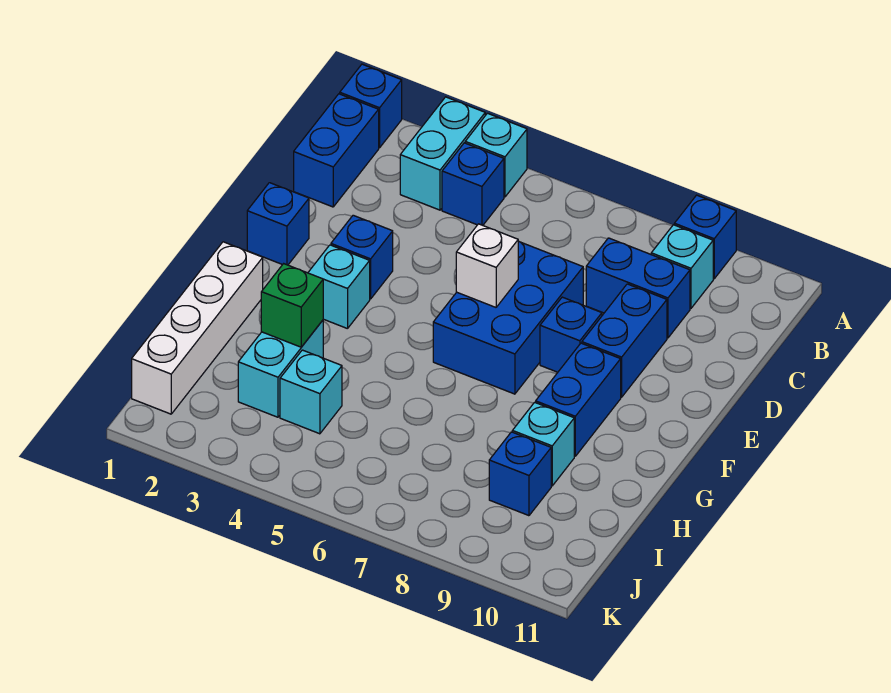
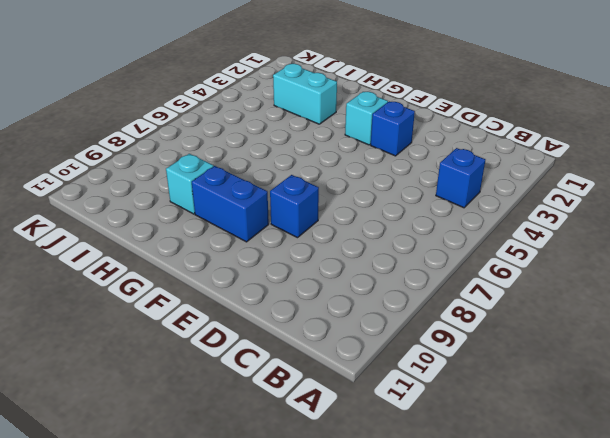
none -> blue brick A1 level 1
none -> cyan brick A3:B3 level 1
none -> cyan brick A4 level 1

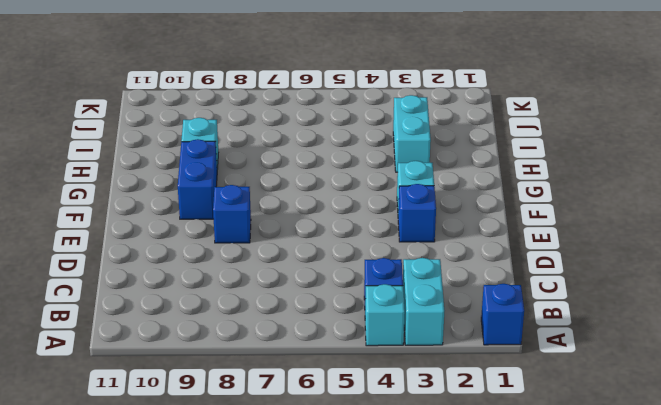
none -> blue brick A9 level 1
none -> blue brick B1:C1 level 1
none -> cyan brick B9 level 1

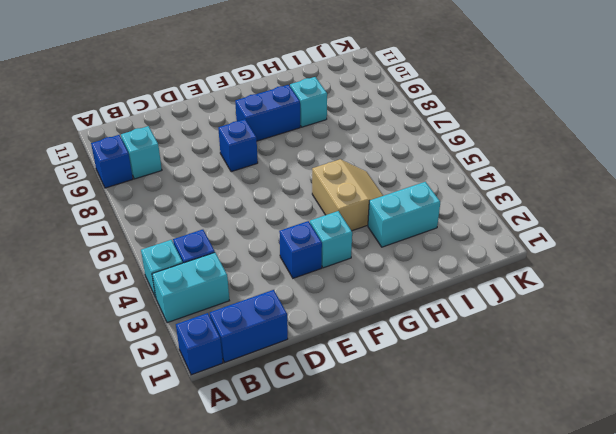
tan slope G4:H5 level 1 top G -> none
none -> blue brick C8:C9 level 1
none -> blue brick D6:F7 level 1
none -> blue brick D9:E9 level 1

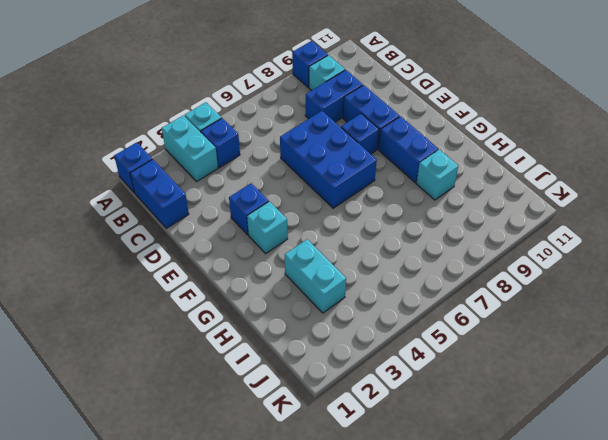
none -> blue brick E1 level 1
none -> white brick G1:J1 level 1
none -> cyan brick I4 level 1

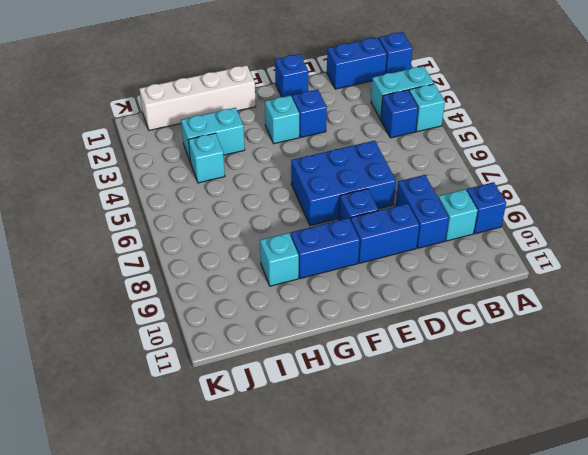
none -> blue brick I9 level 1
none -> white brick E6 level 2
none -> green brick H3 level 2

